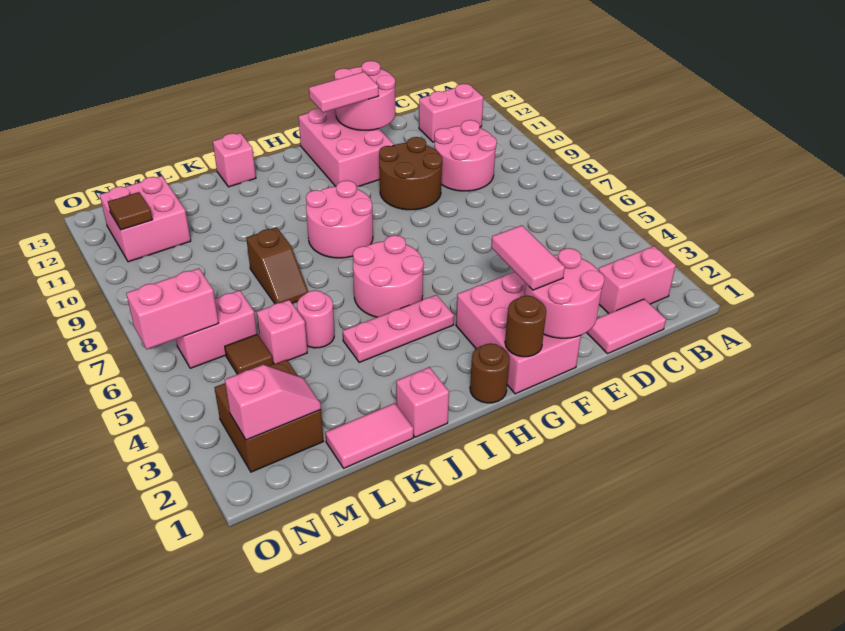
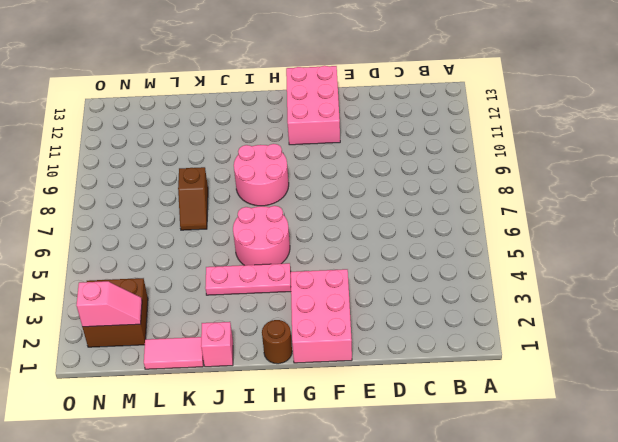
none -> pink brick B2:C2 level 1
none -> pink brick B12:C12 level 1
none -> pink tile C1:D1 level 1

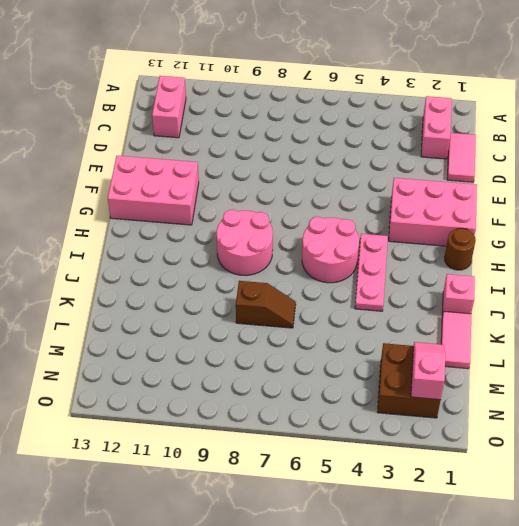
none -> pink round brick C9:D10 level 1
none -> brown round brick E9:F10 level 1
none -> pink brick J13 level 1

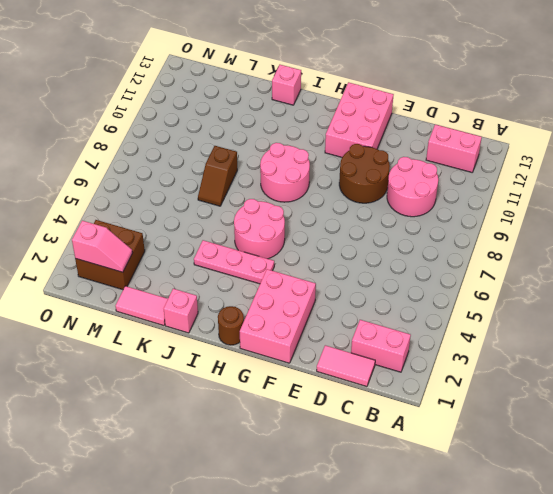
none -> pink round brick K5 level 1
none -> pink brick L5 level 1
none -> brown tile M5 level 1

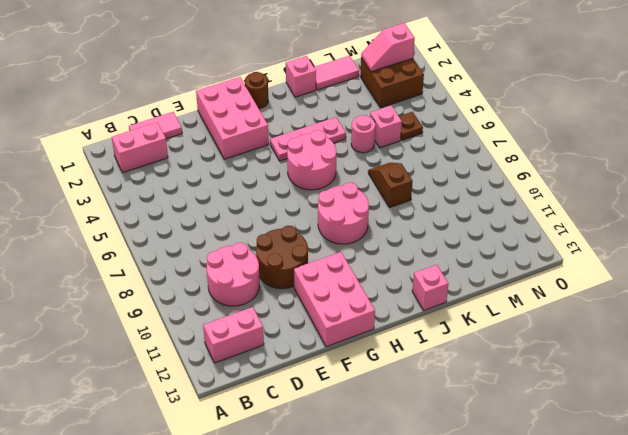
brown plate M5 level 1 -> brown tile M5 level 1
none -> pink brick M6:N6 level 1
none -> pink brick M11:N12 level 1
none -> pink round brick E1:F2 level 2

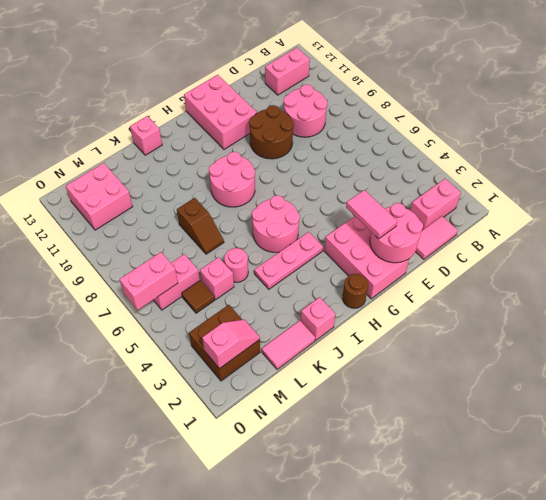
none -> pink round brick E12:F13 level 2
none -> brown round brick G1 level 2
none -> brown tile N11 level 2

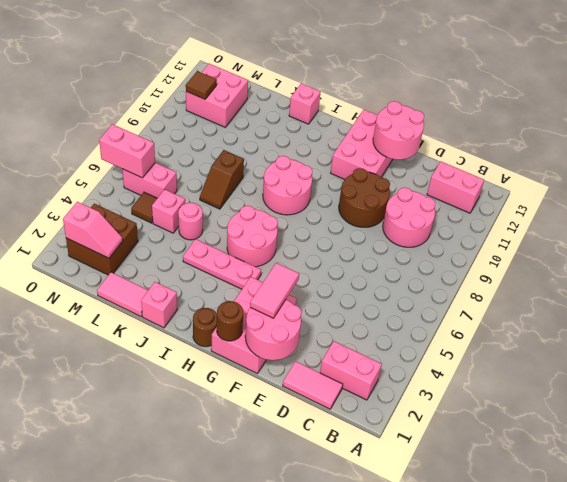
none -> pink tile F12:G12 level 3

